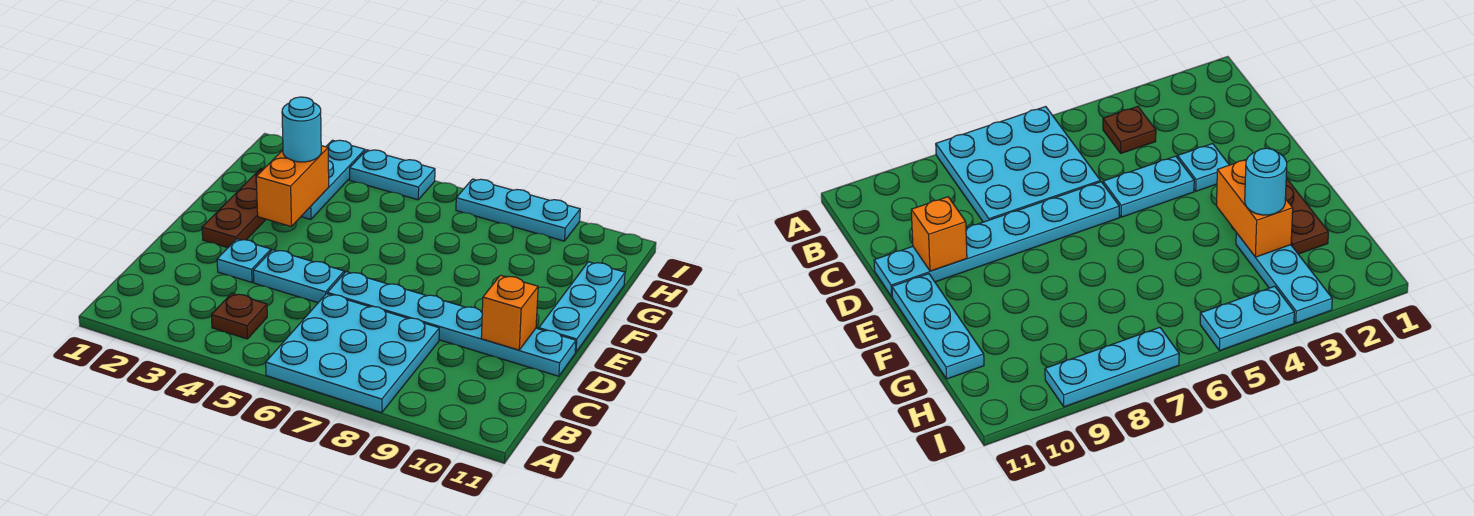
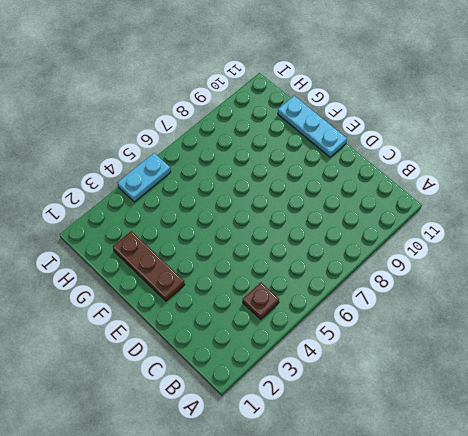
none -> cyan plate A6:C8 level 1
none -> cyan plate D3 level 1
none -> cyan plate D4:D5 level 1

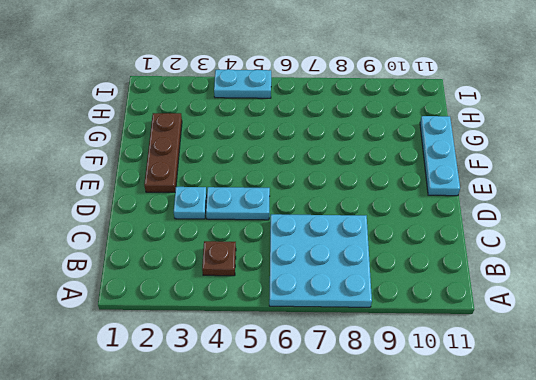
none -> cyan plate D6:D11 level 1
none -> cyan plate G3:I3 level 1
none -> cyan plate I7:I9 level 1

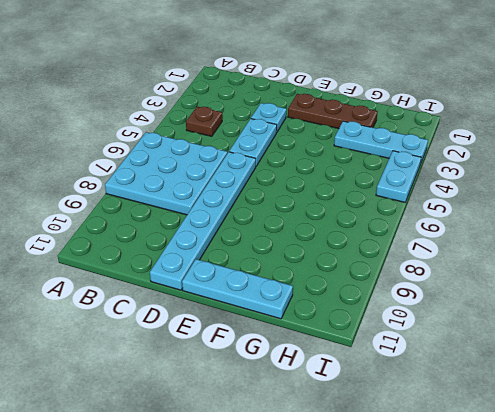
none -> cyan plate I7:I9 level 1
none -> orange brick D10 level 2
none -> orange brick F3:G3 level 2

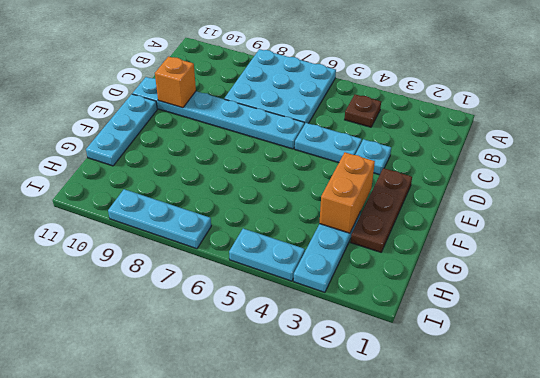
none -> cyan round brick G3 level 3

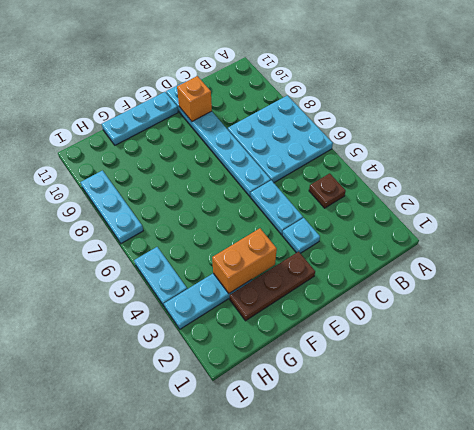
none -> cyan round brick G3 level 3

